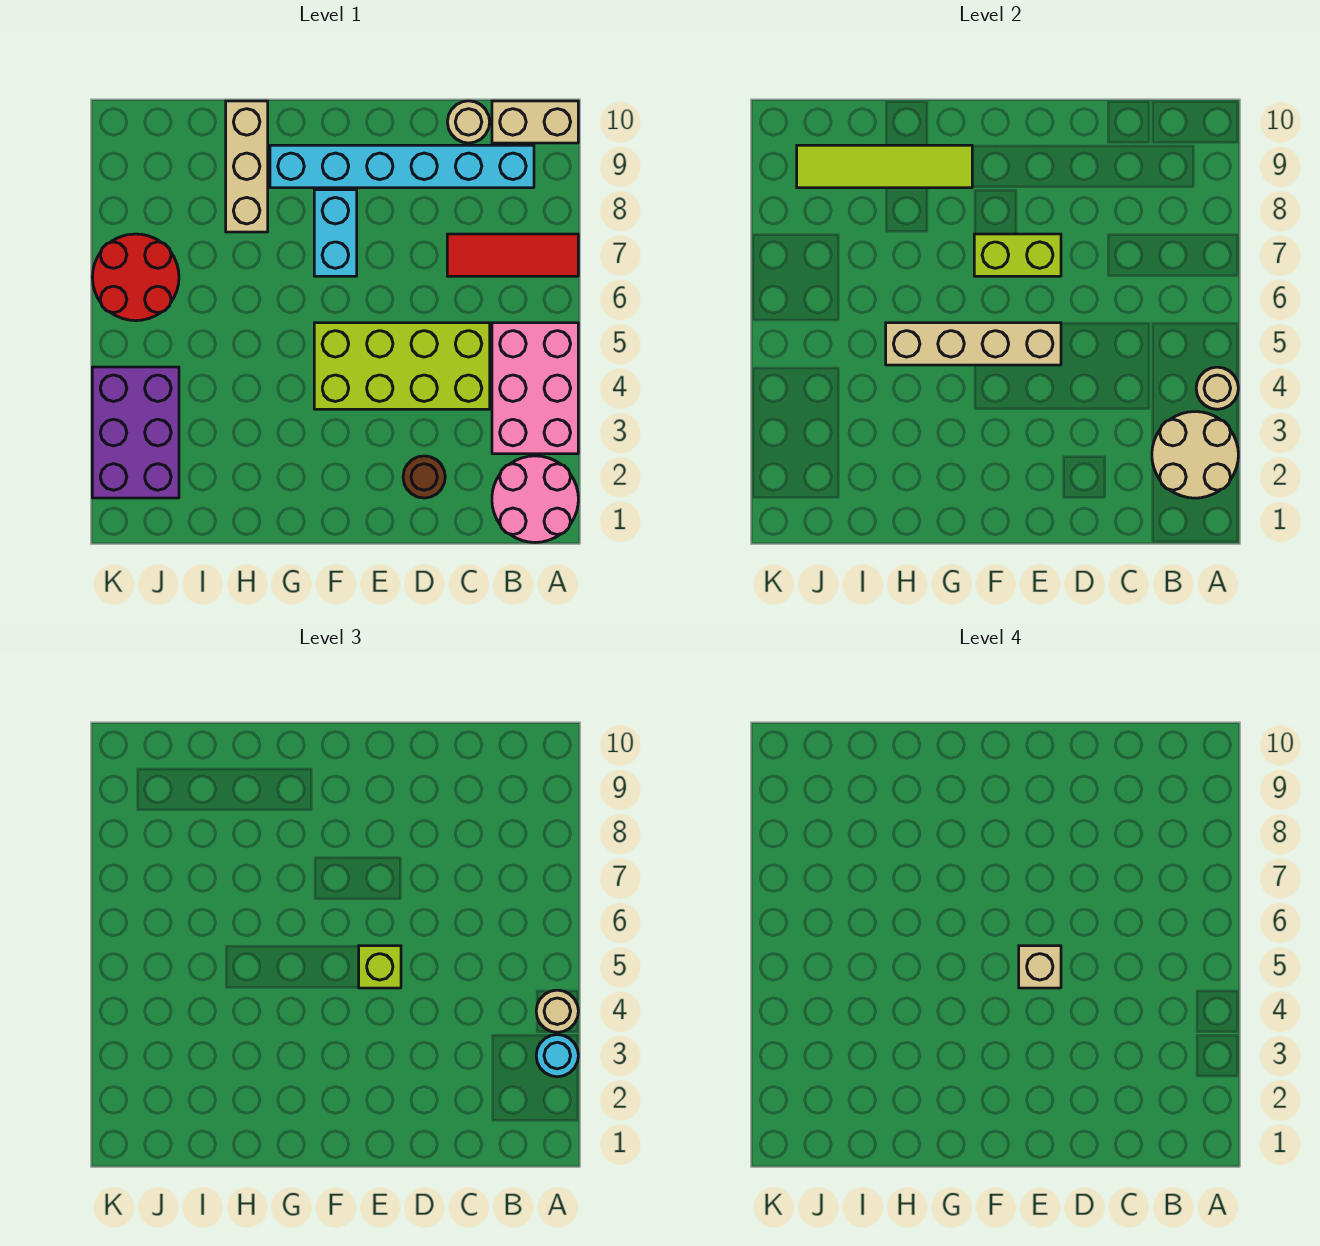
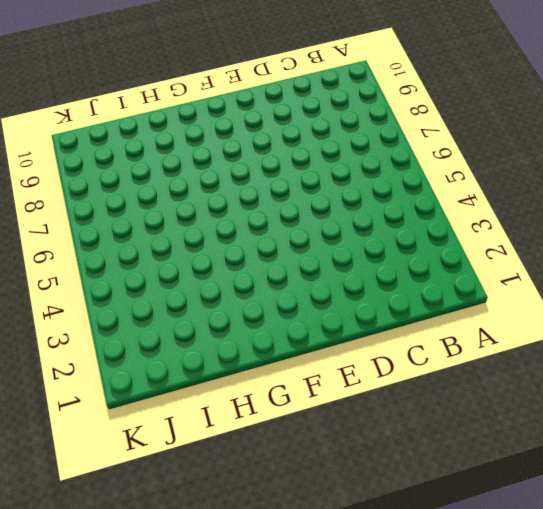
none -> pink round brick A1:B2 level 1
none -> pink brick A3:B5 level 1
none -> red tile A7:C7 level 1

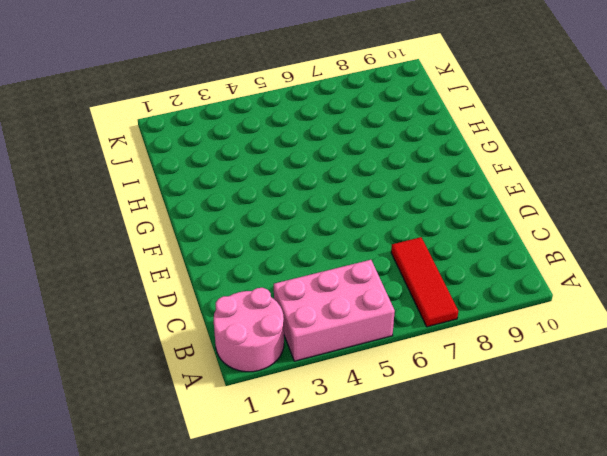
none -> tan brick A10:B10 level 1
none -> cyan brick B9:G9 level 1
none -> lime brick C4:F5 level 1

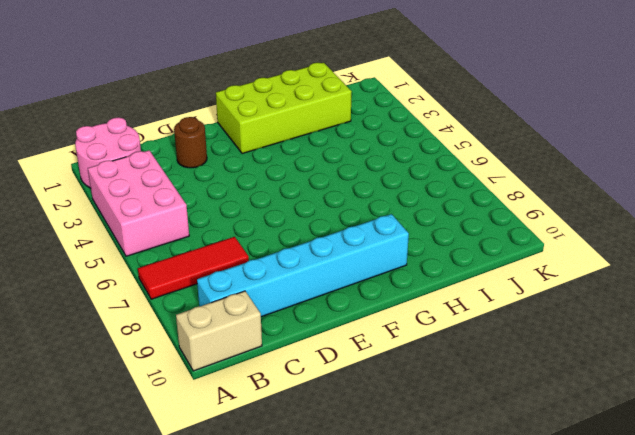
lime brick F1:I2 level 1 -> lime brick C4:F5 level 1
none -> tan round brick C10 level 1
none -> cyan brick F7:F8 level 1
none -> tan brick H8:H10 level 1

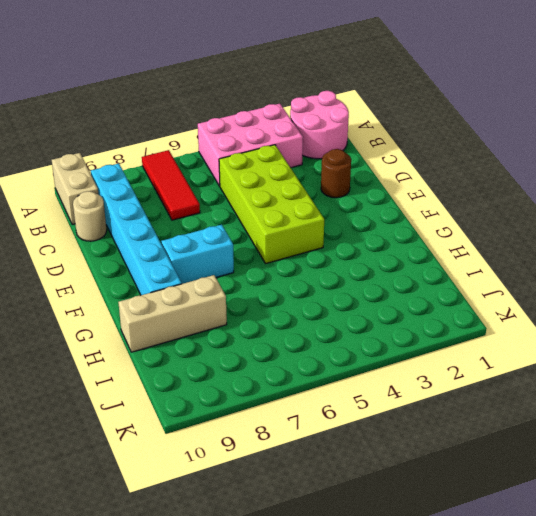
none -> purple brick J2:K4 level 1
none -> red round brick J6:K7 level 1
none -> tan round brick A2:B3 level 2

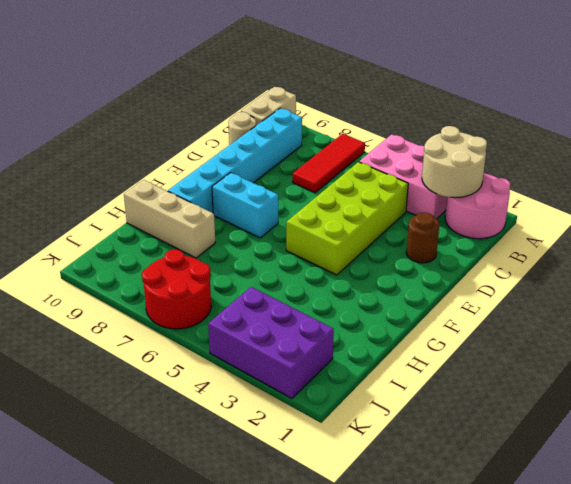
none -> tan round brick A4 level 2
none -> tan brick E5:H5 level 2
none -> lime brick E7:F7 level 2

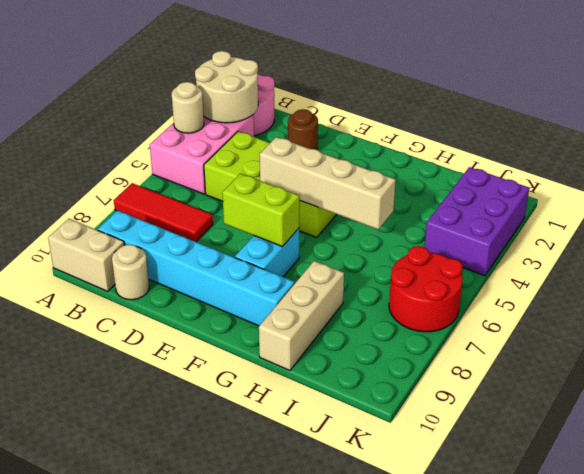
none -> lime tile G9:J9 level 2
none -> cyan round brick A3 level 3
none -> tan round brick A4 level 3

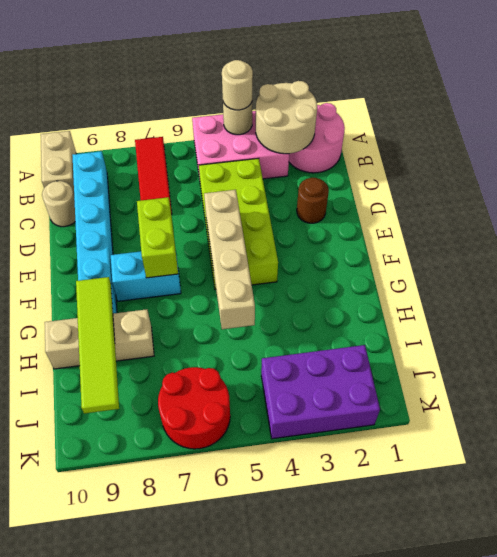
none -> cyan round brick A3 level 3
none -> lime brick E5 level 3
none -> tan brick E5 level 4

